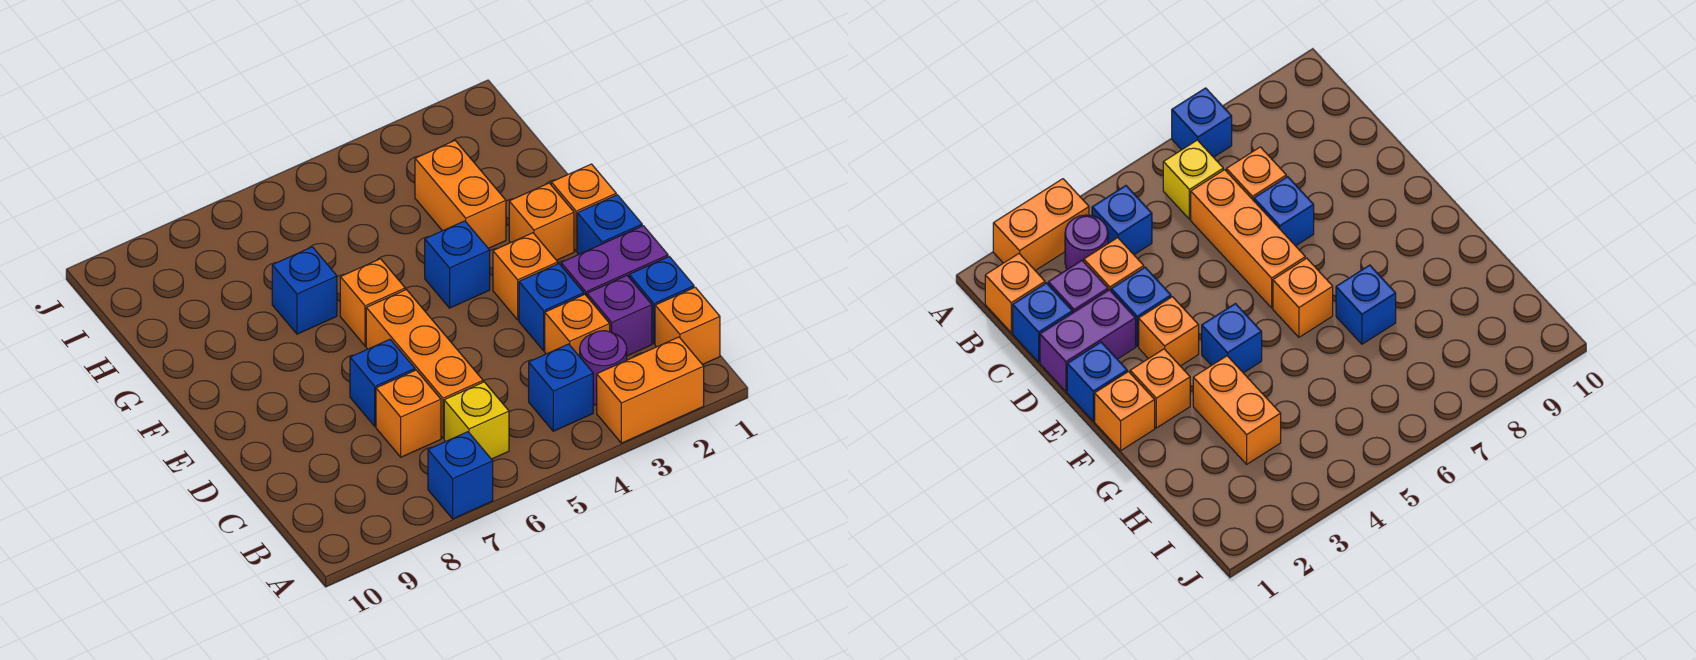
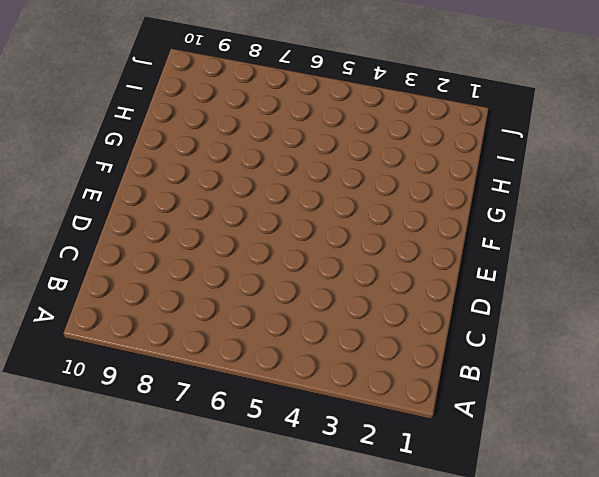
none -> orange brick A2:A3 level 1
none -> blue brick A7 level 1
none -> orange brick B1 level 1

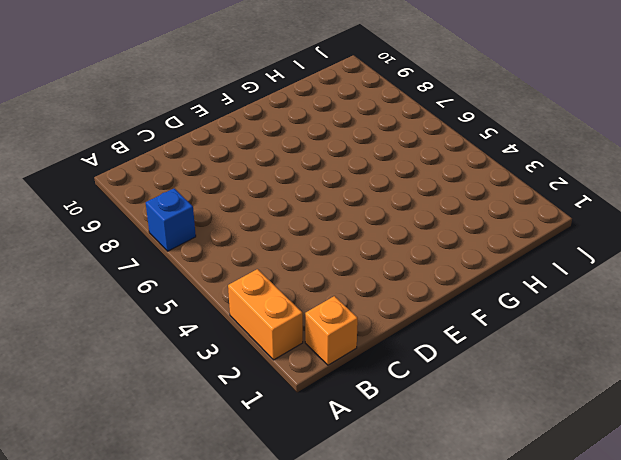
none -> purple round brick B3 level 1
none -> blue brick B4 level 1
none -> yellow brick B6 level 1

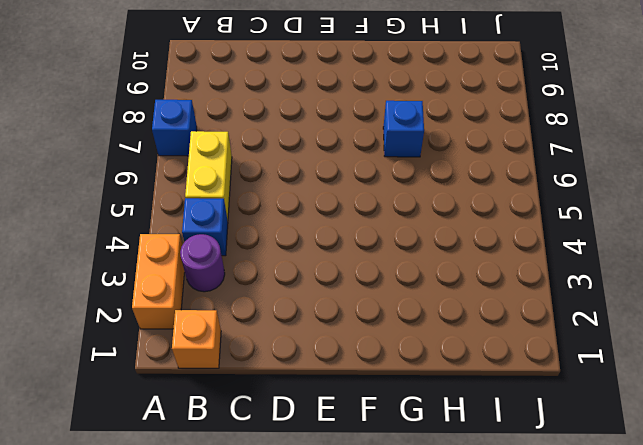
yellow brick B5:B6 level 1 -> yellow brick B6 level 1
none -> blue brick C1 level 1
none -> purple brick C2 level 1
none -> orange brick C3 level 1

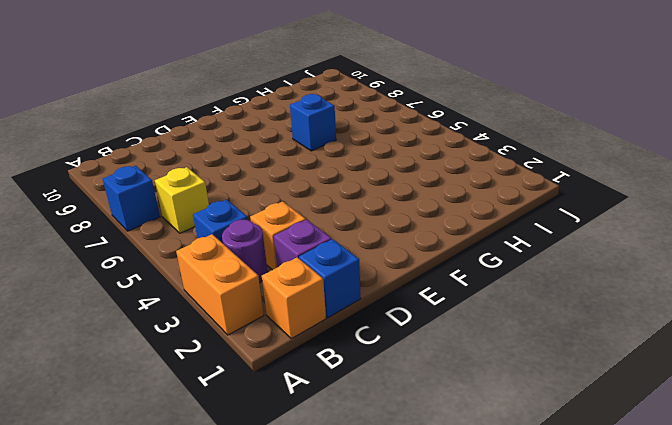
none -> orange brick C6:E6 level 1
none -> orange brick C7 level 1
none -> purple brick D1:D2 level 1

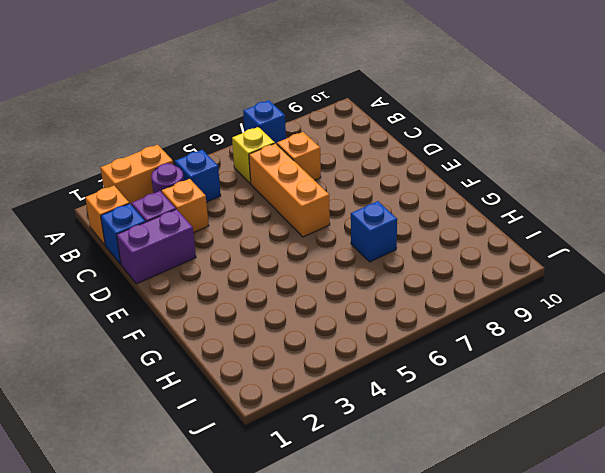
none -> blue brick D3 level 1
none -> blue brick D7 level 1
none -> blue brick E1 level 1

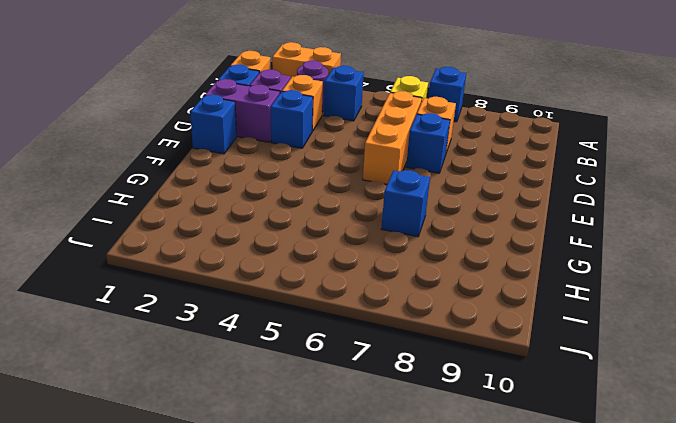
none -> orange brick E3 level 1
none -> orange brick F1 level 1
none -> orange brick F2 level 1

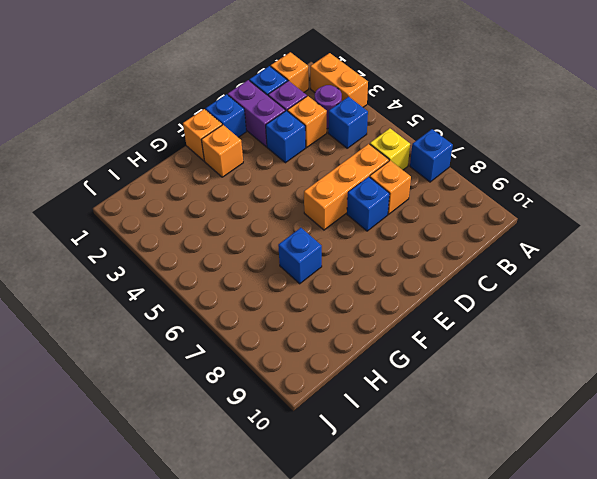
none -> orange brick E3 level 1
none -> blue brick F4 level 1
none -> orange brick F6 level 1

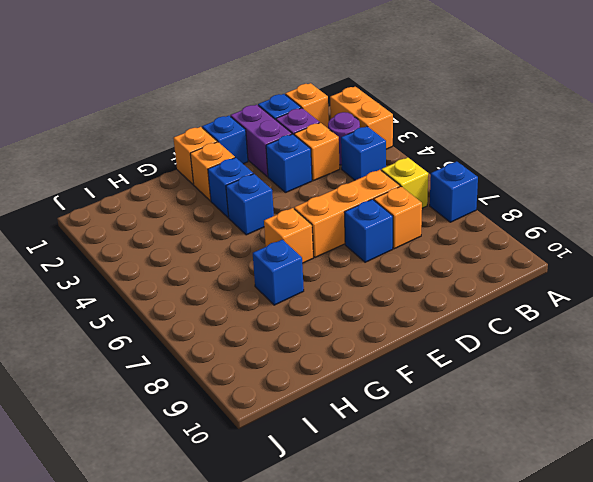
blue brick F3 level 1 -> none
none -> orange brick E3 level 1
none -> orange brick G3:H3 level 1

